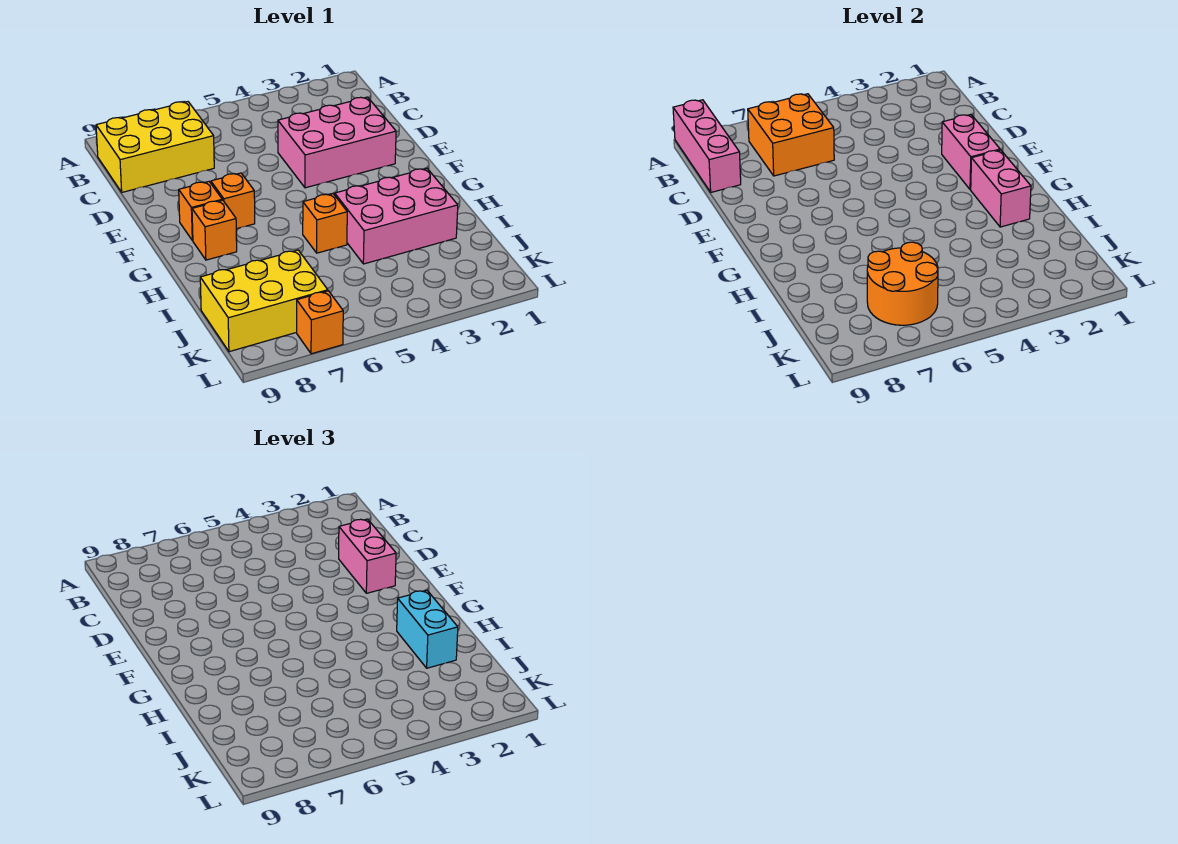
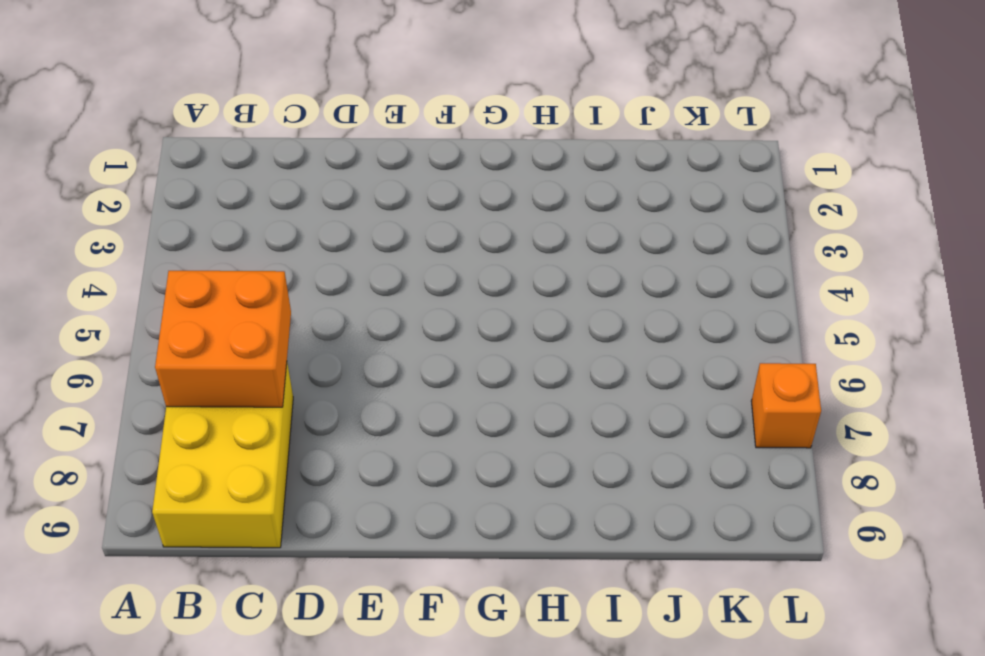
none -> pink brick D2:E4 level 1
none -> orange brick F7 level 1
none -> orange brick F8 level 1

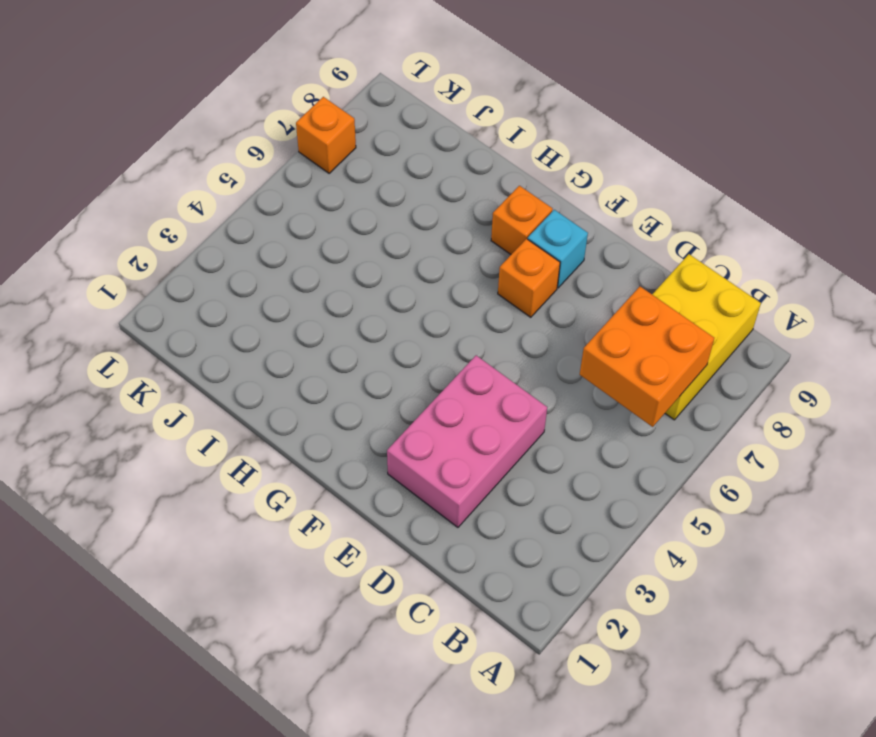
cyan brick F8 level 1 -> orange brick F8 level 1
none -> pink brick H2:I4 level 1
none -> orange brick H5 level 1
none -> yellow brick J7:K9 level 1

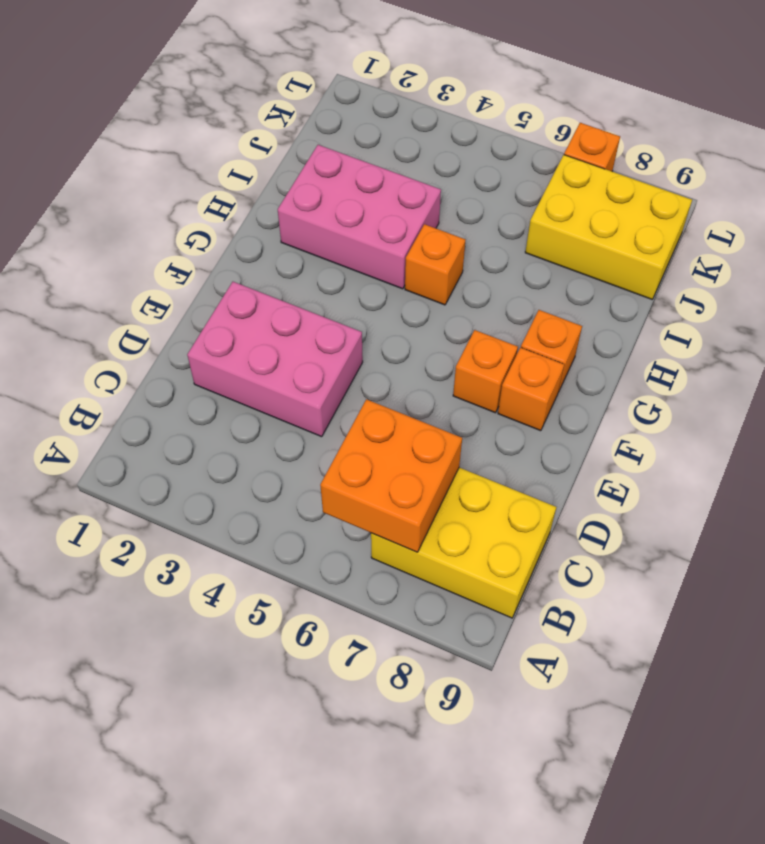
none -> pink brick A9:C9 level 2
none -> pink brick E2:F2 level 2
none -> pink brick G2:H2 level 2

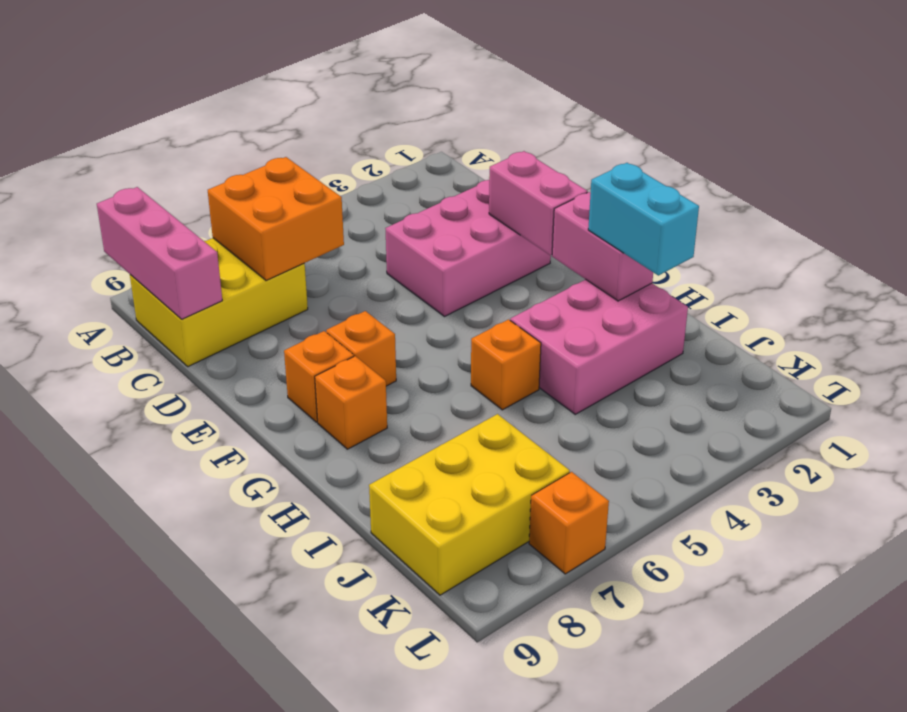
none -> orange round brick J6:K7 level 2
none -> pink brick D2:E2 level 3

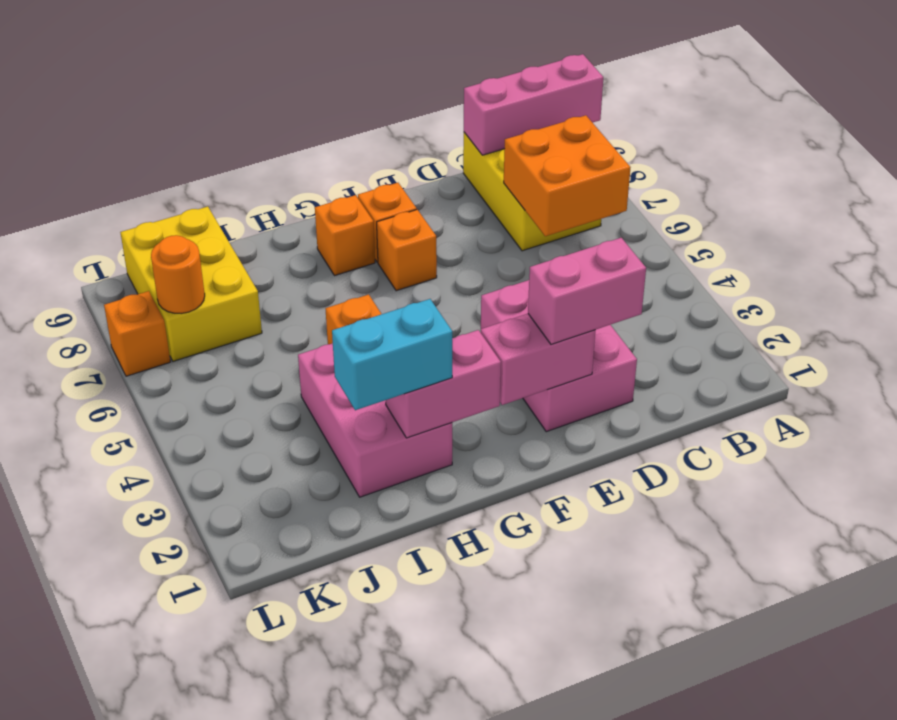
orange round brick K7 level 2 -> orange round brick J6:K7 level 2

